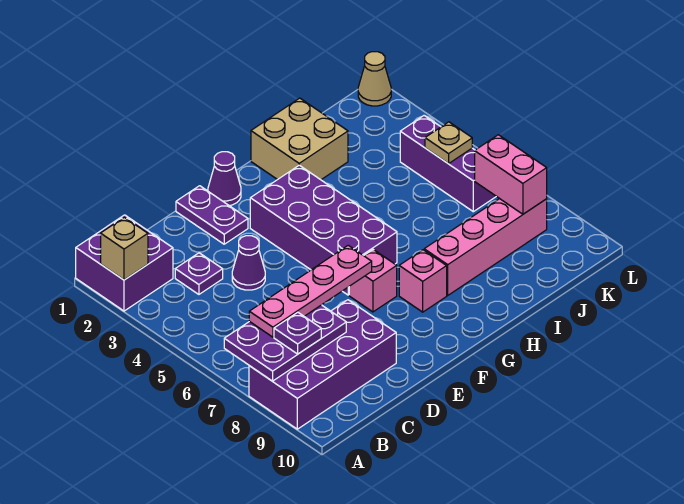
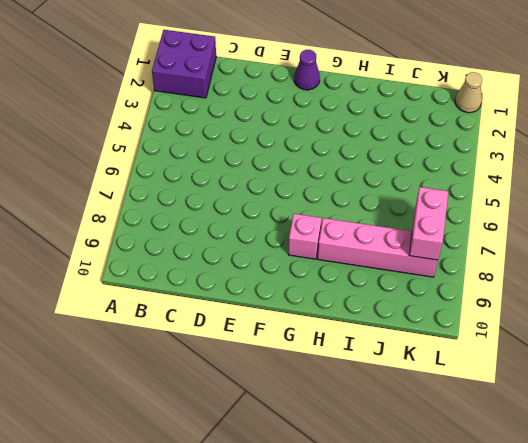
none -> purple brick A8:D9 level 1
none -> purple plate C3 level 1
none -> purple cone D4 level 1

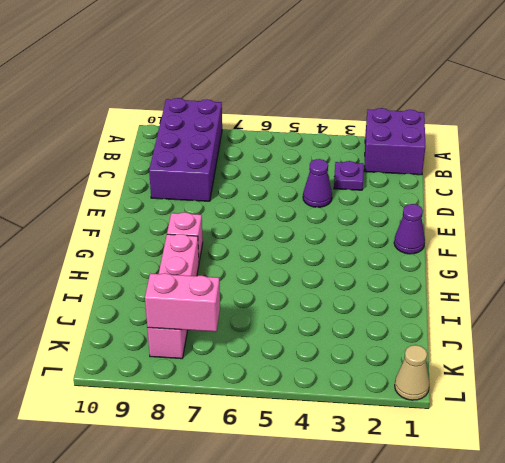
none -> purple plate E1:E2 level 1
none -> purple brick F3:G6 level 1
none -> pink brick F7 level 1

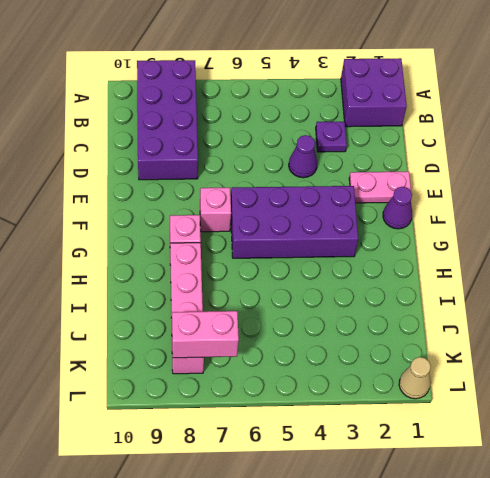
pink plate E1:E2 level 1 -> purple plate E1:E2 level 1
none -> tan brick H1:I2 level 1
none -> purple brick K4:K6 level 1
none -> tan brick A2 level 2

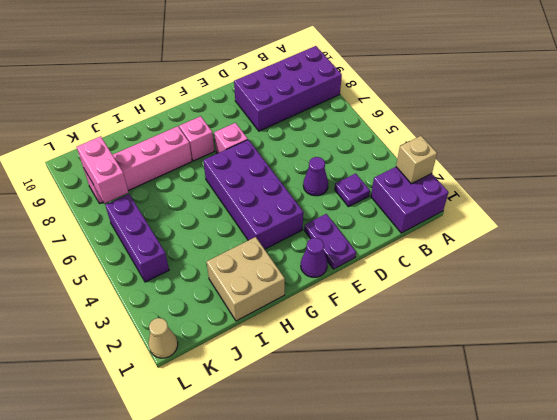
none -> purple plate A7:C8 level 2
none -> tan plate K5 level 2
none -> pink plate B7:E7 level 3

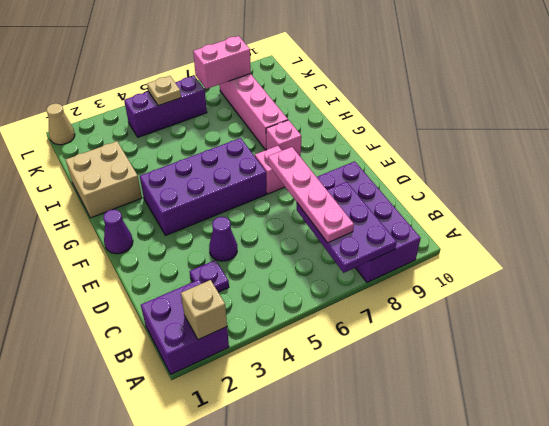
none -> purple plate E1:E2 level 1
none -> purple plate B8 level 3

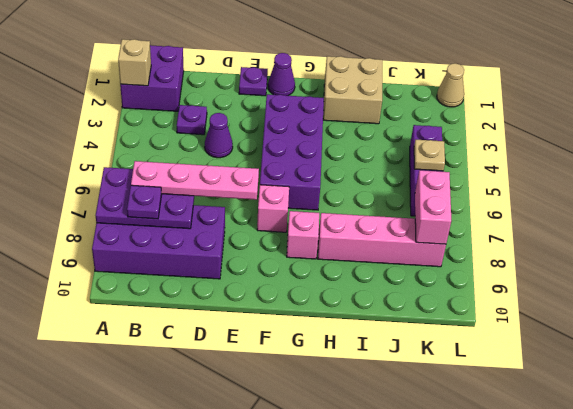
purple plate E1 level 1 -> purple plate E1:E2 level 1

